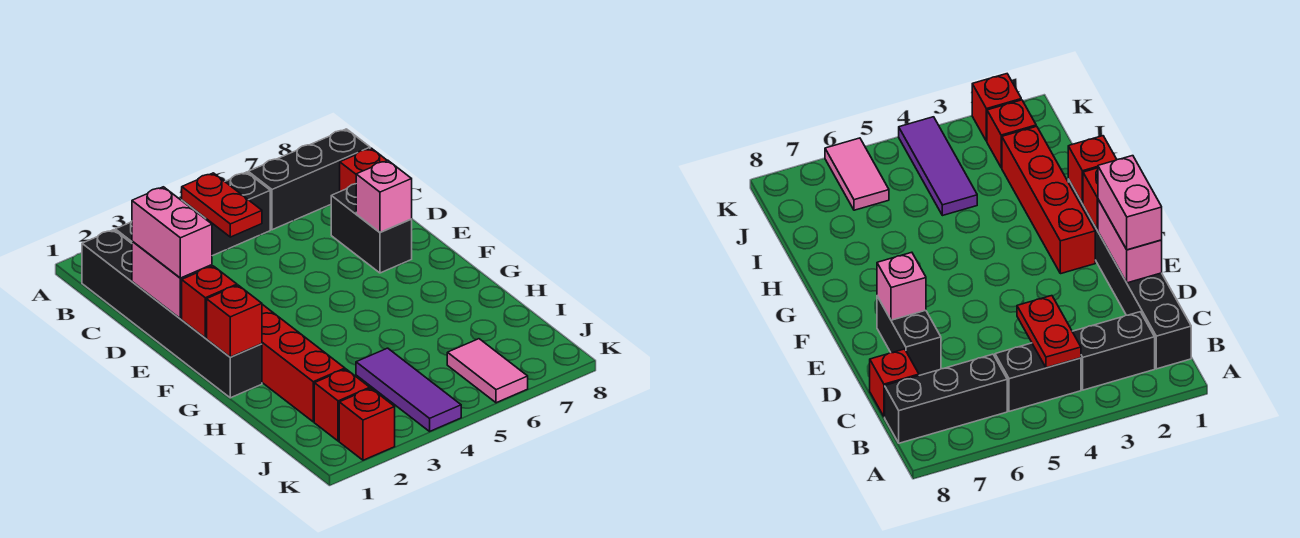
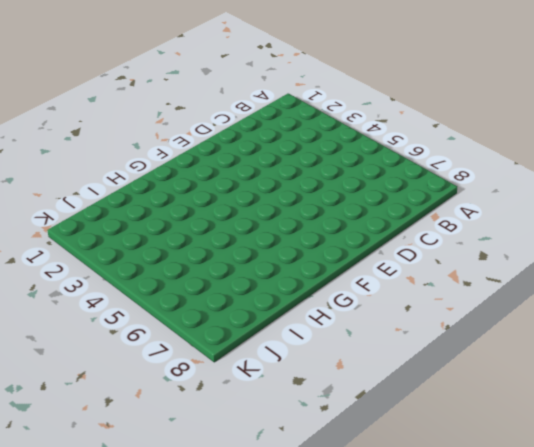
none -> black brick B1:G1 level 1
none -> black brick B2:B3 level 1
none -> black brick B4:B5 level 1

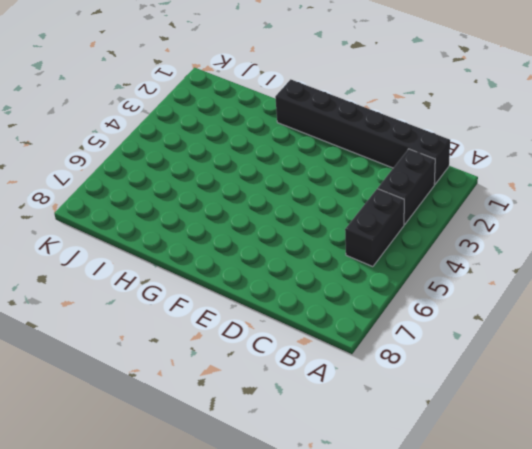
none -> black brick B6:B8 level 1
none -> red brick C8 level 1
none -> black brick D7:E7 level 1

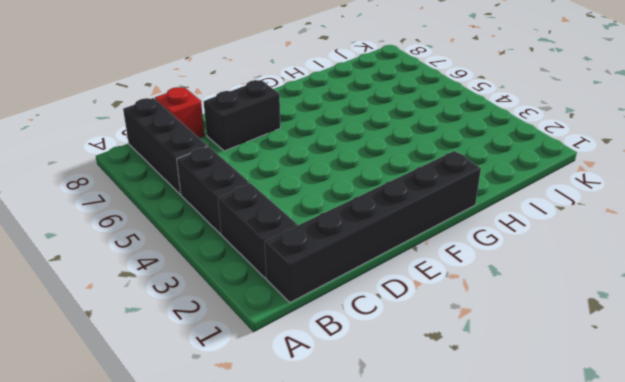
none -> red brick F2:I2 level 1
none -> purple tile I4:K4 level 1
none -> red brick J2 level 1

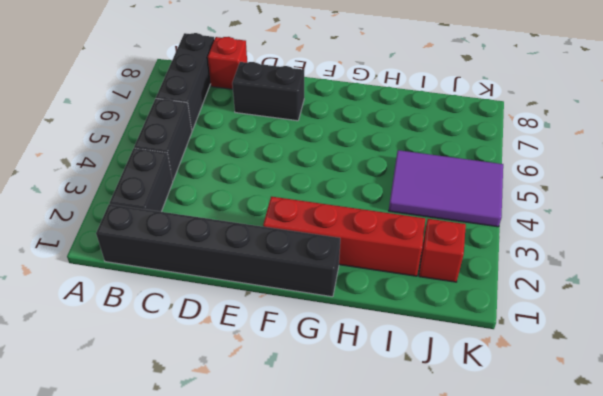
purple tile I4:K5 level 1 -> purple tile I4:K4 level 1
none -> pink tile J6:K6 level 1
none -> red brick K2 level 1
none -> red plate B4:C4 level 2

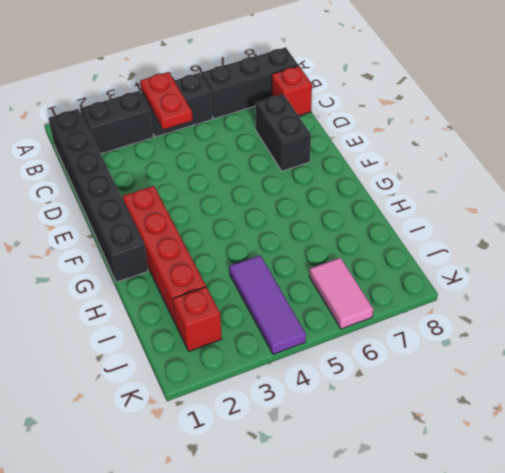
none -> red brick K2 level 1
none -> pink brick D1:E1 level 2
none -> pink brick E7 level 2

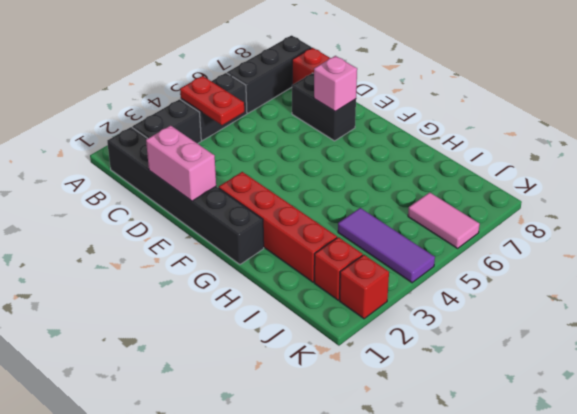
none -> red brick F1 level 2
none -> red brick G1 level 2
none -> pink brick D1:E1 level 3

